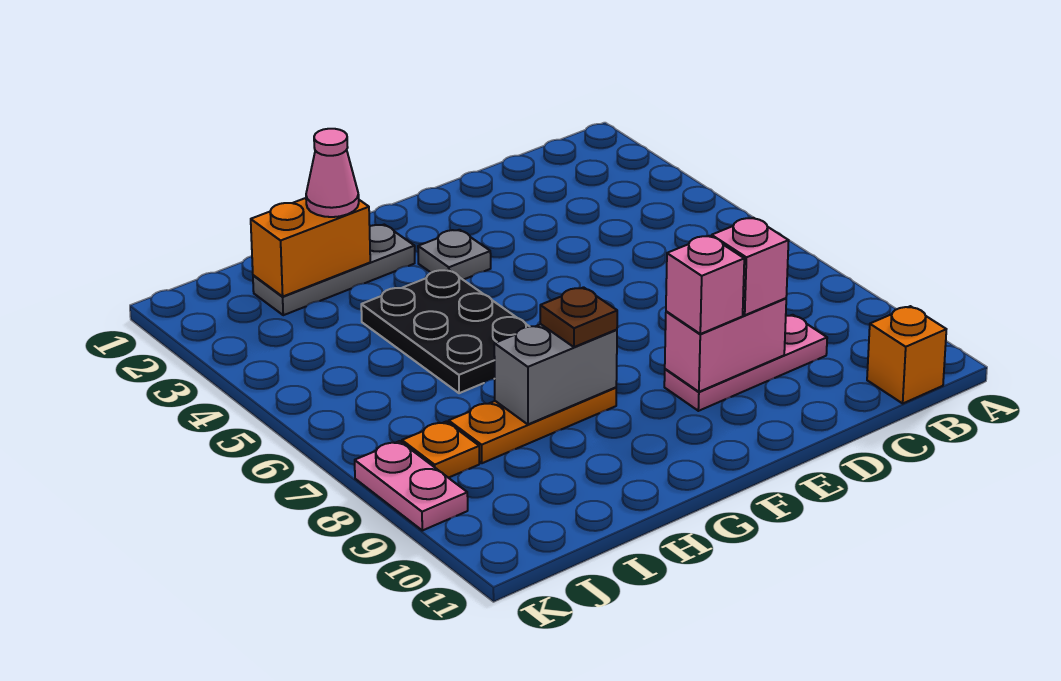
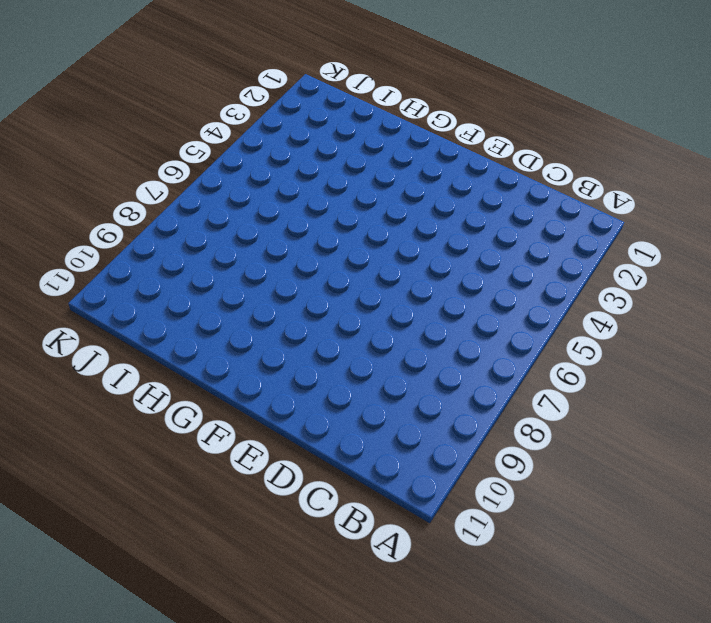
none -> orange brick B11 level 1
none -> pink plate C9:E9 level 1
none -> grey plate F3 level 1

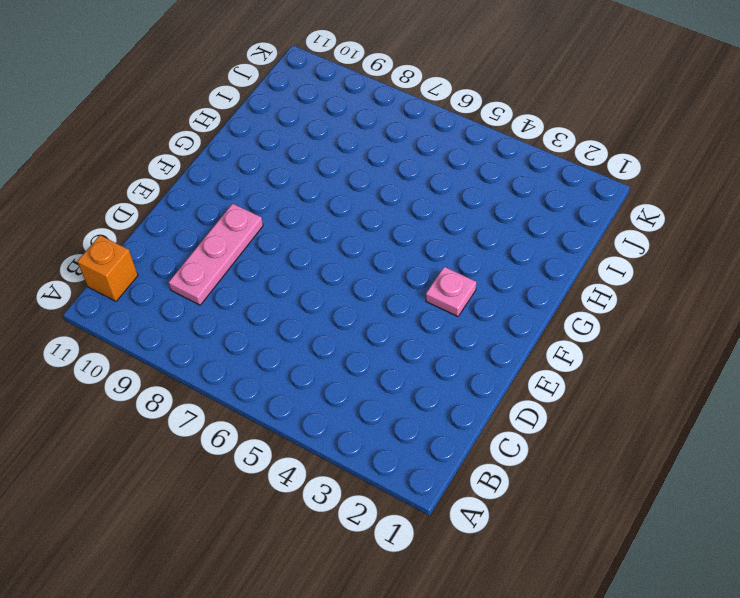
pink plate F3 level 1 -> grey plate F3 level 1
none -> grey plate G2:I2 level 1
none -> black plate G4:H6 level 1
none -> orange plate G8:I8 level 1

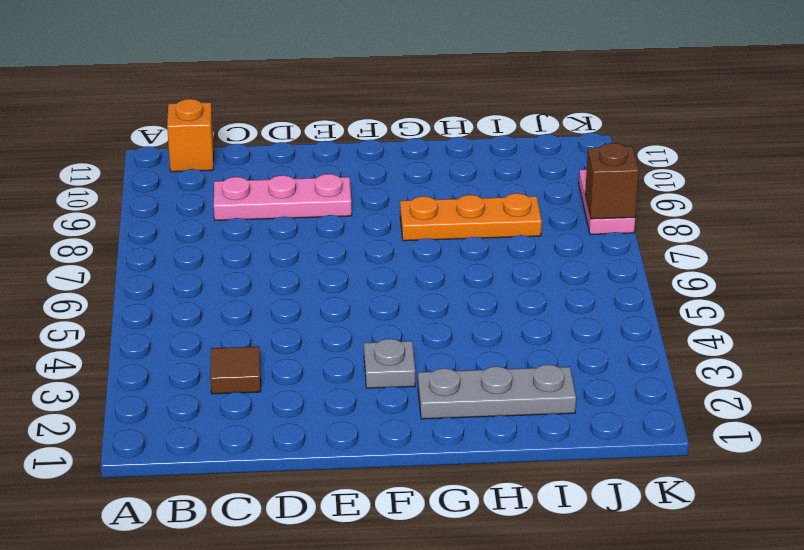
brown tile C3 level 1 -> none
brown brick K8 level 2 -> none
none -> black plate G4:H6 level 1
none -> orange plate J8 level 1
none -> pink brick D9:E9 level 2

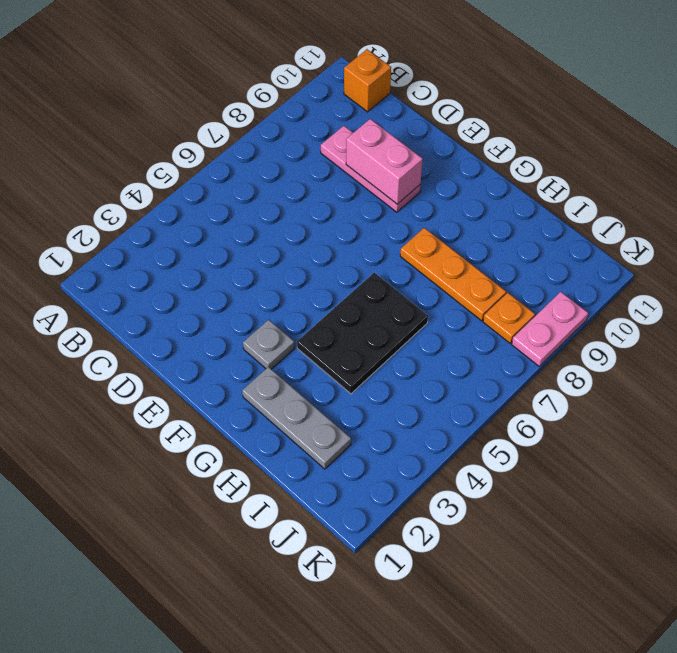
none -> grey brick G8:H8 level 2
none -> orange brick H2:I2 level 2
none -> pink brick D9 level 3

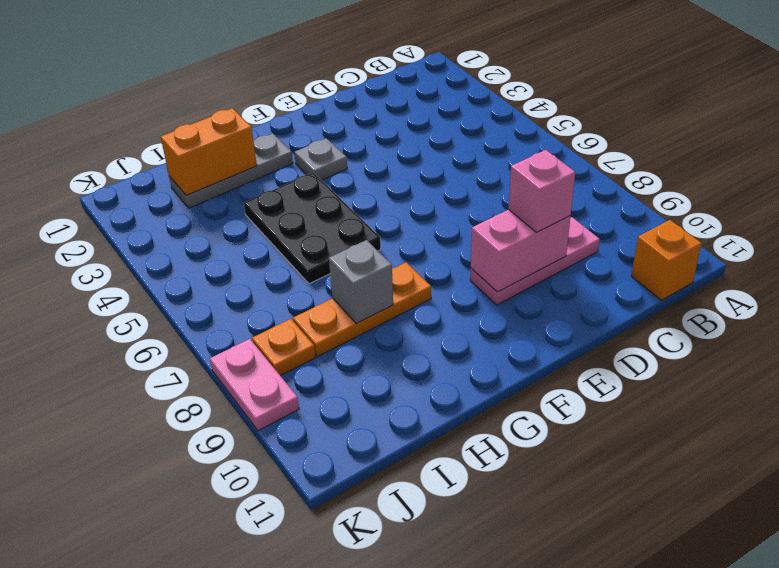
grey brick H8 level 2 -> grey brick G8:H8 level 2
none -> pink brick E9 level 3
none -> brown plate G8 level 3
none -> pink cone H2 level 3

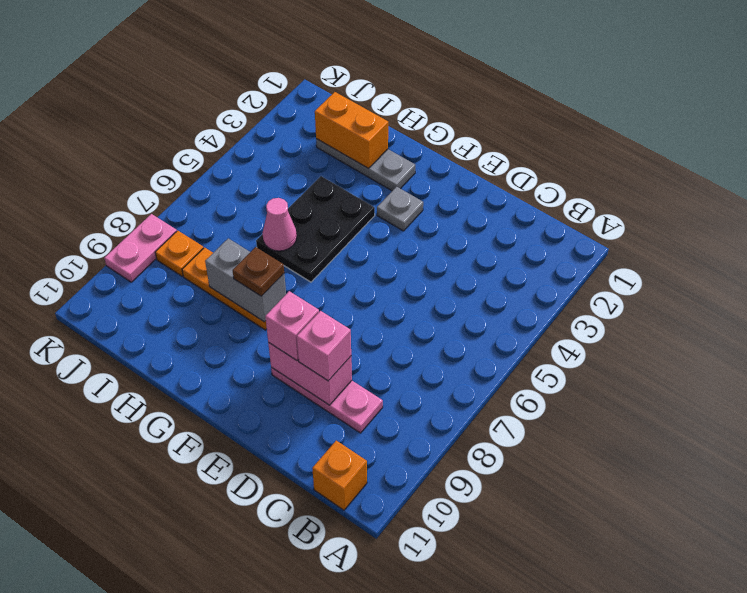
pink cone H6 level 2 -> pink cone H2 level 3

